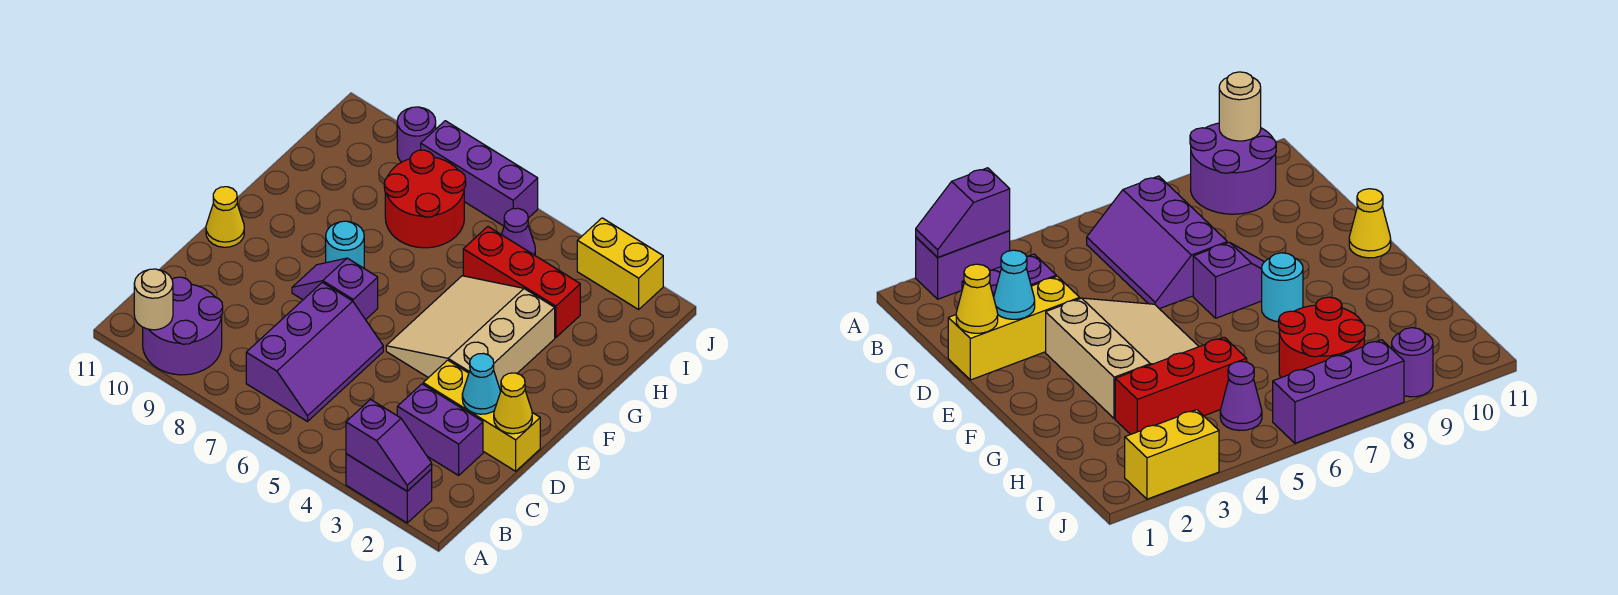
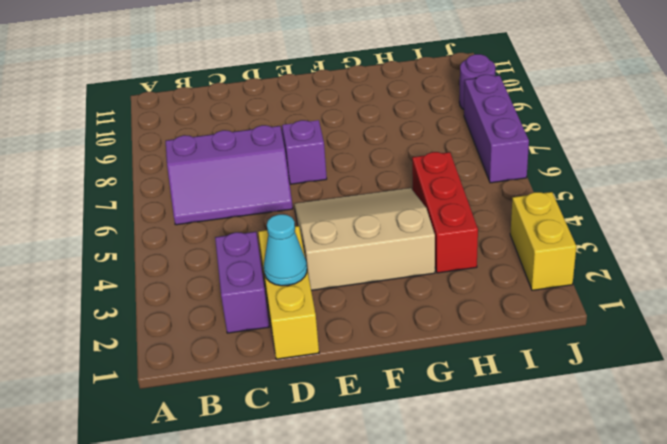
none -> purple brick A2:A3 level 1
none -> purple round brick A9:B10 level 1
none -> yellow cone E11 level 1

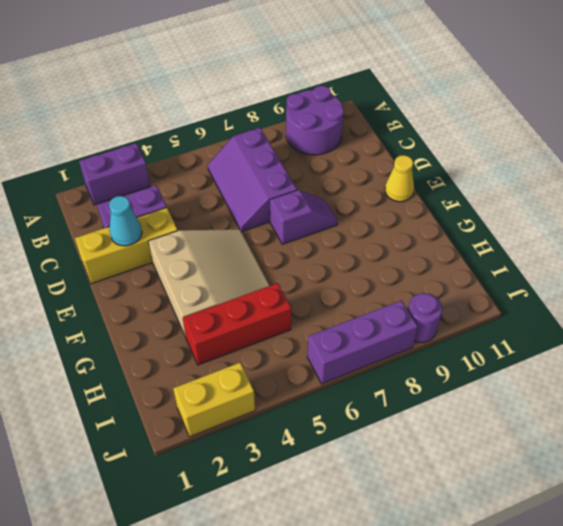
none -> cyan round brick F8 level 1
none -> red round brick H7:I8 level 1
none -> purple cone I5 level 1

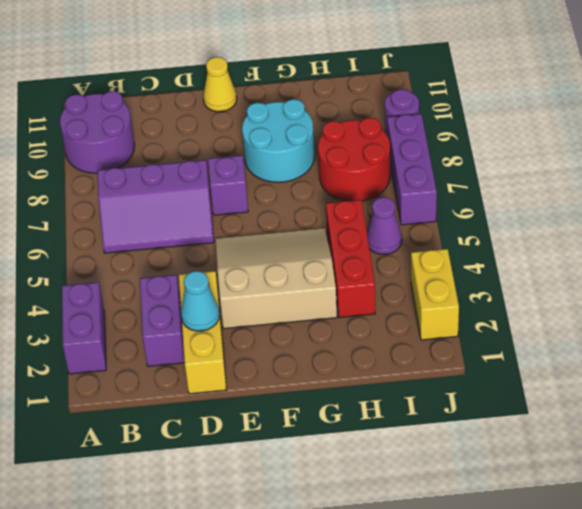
cyan round brick F8:G9 level 1 -> cyan round brick F8 level 1
none -> purple slope A2:A3 level 2 top 3
none -> tan round brick A10 level 2
none -> yellow cone D1 level 2

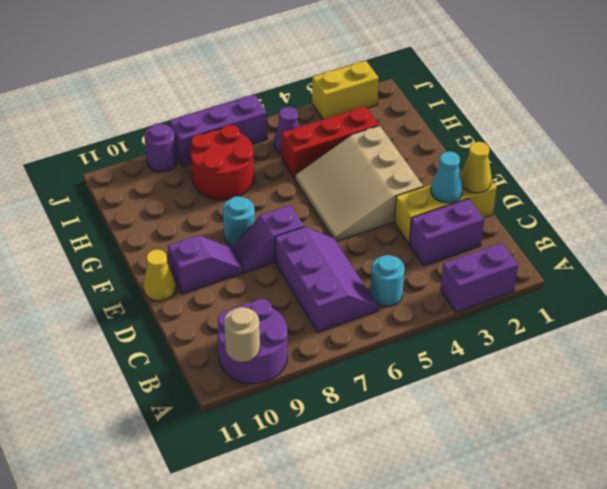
cyan round brick B5 level 1 -> none
purple slope E9:E10 level 1 top 10 -> purple slope A2:A3 level 2 top 3

